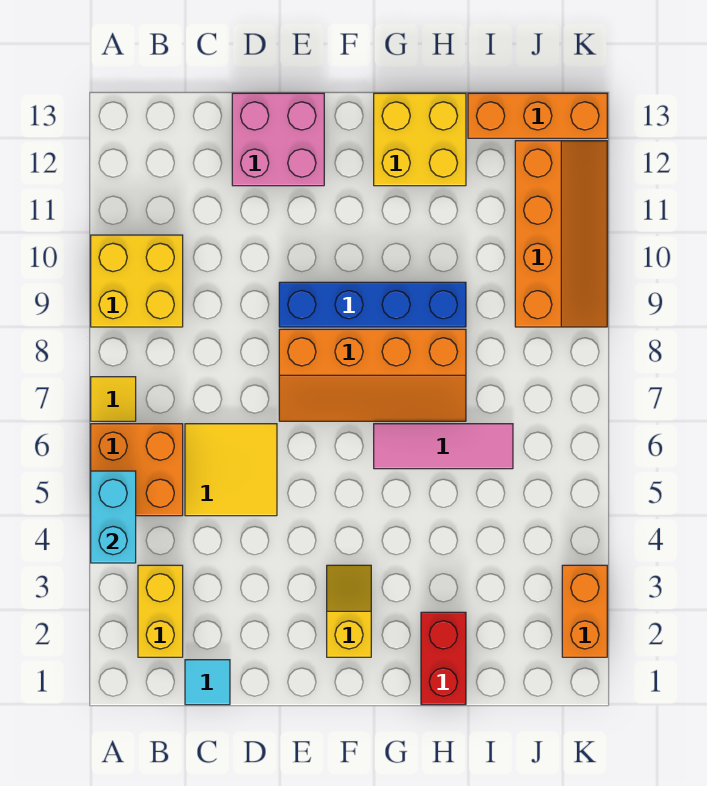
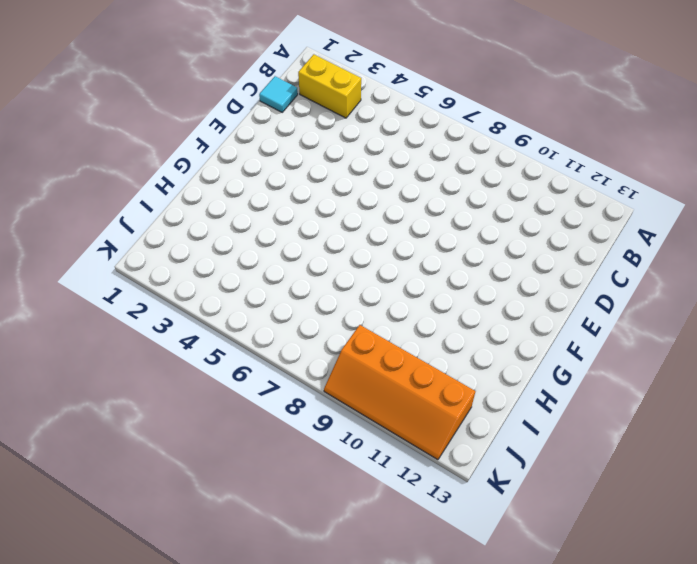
none -> orange brick A5:B6 level 1
none -> yellow tile A7 level 1
none -> yellow brick A9:B10 level 1

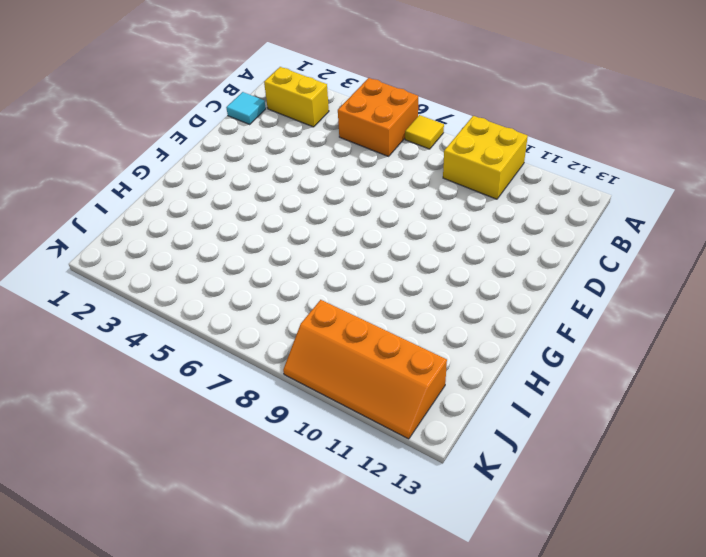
none -> yellow tile C5:D6 level 1
none -> pink brick D12:E13 level 1
none -> orange slope E7:H8 level 1 top 8

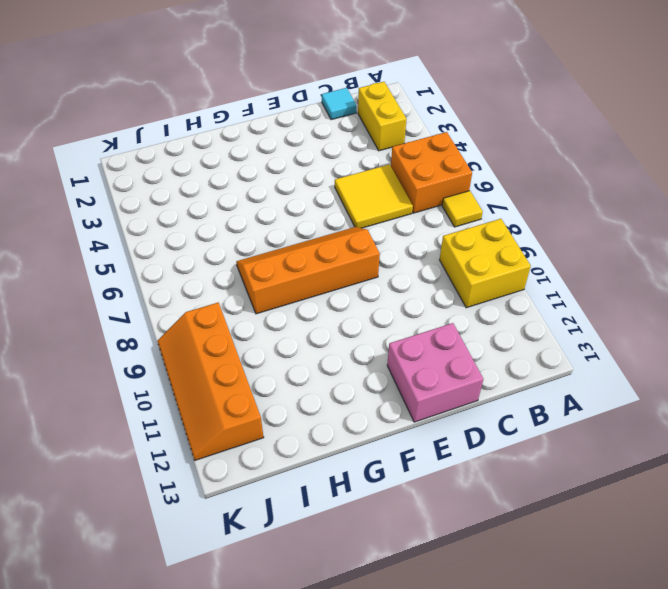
none -> blue brick E9:H9 level 1
none -> yellow slope F2:F3 level 1 top 2
none -> pink tile G6:I6 level 1

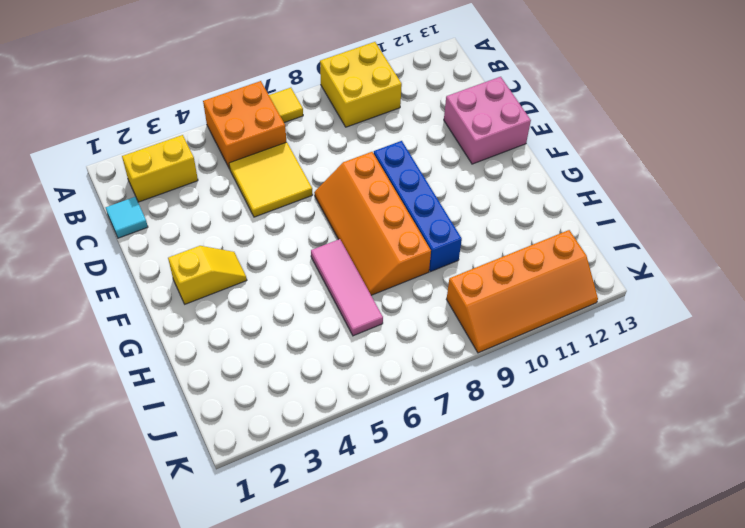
none -> yellow brick G12:H13 level 1
none -> red brick H1:H2 level 1
none -> orange brick I13:K13 level 1

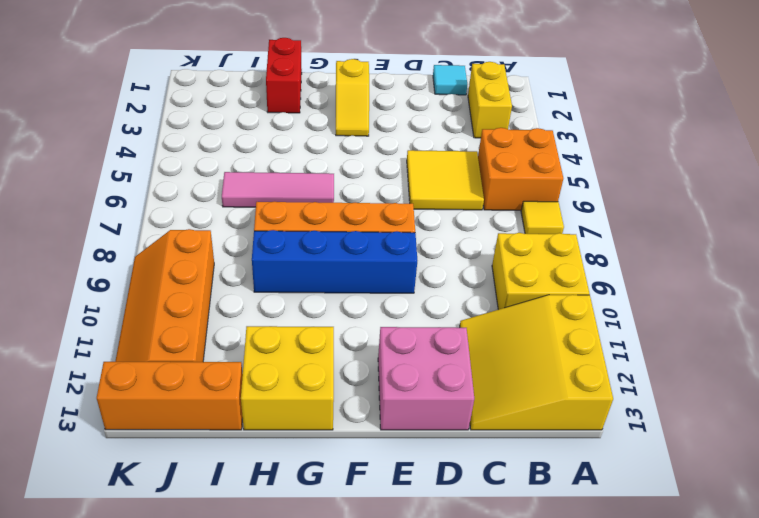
yellow slope A11:C13 level 1 top A -> none
none -> orange brick K2:K3 level 1
none -> cyan brick A4:A5 level 2

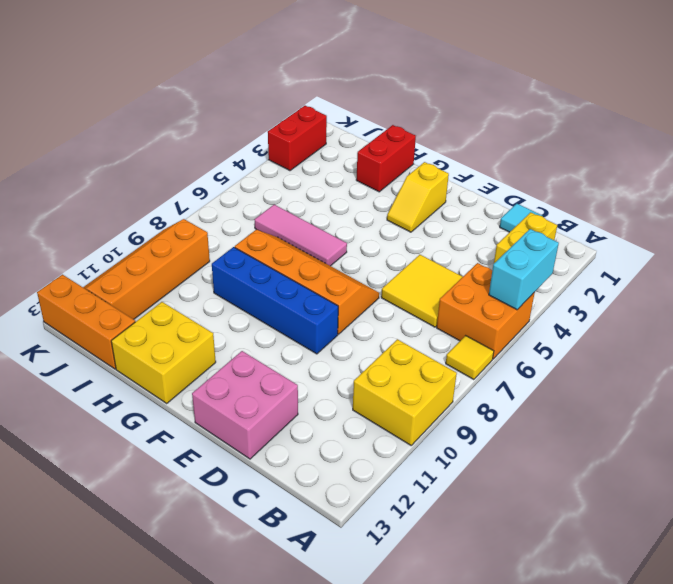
red brick K2:K3 level 1 -> orange brick K2:K3 level 1

